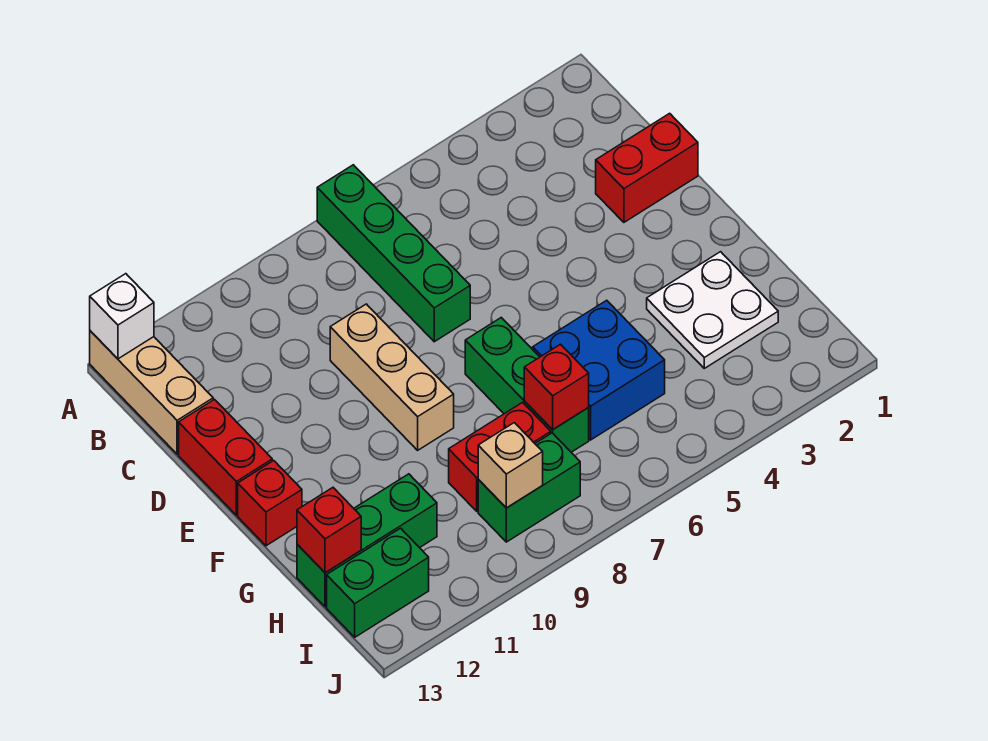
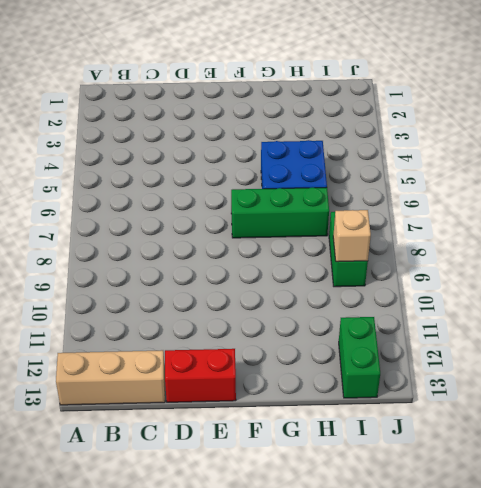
none -> green brick A7:D7 level 1
none -> red brick D1:D2 level 1
none -> tan brick D9:F9 level 1

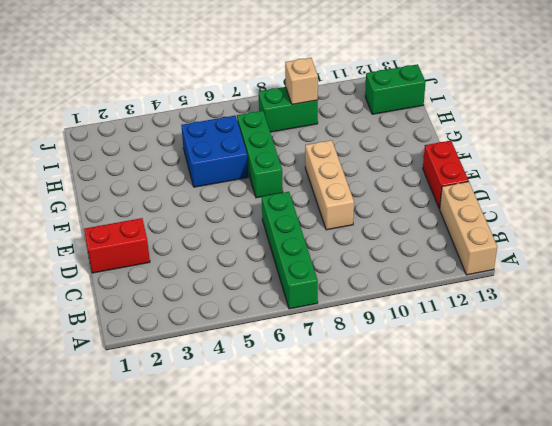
none -> red brick F13 level 1
none -> white plate G2:H3 level 1
none -> red brick H8:H9 level 1

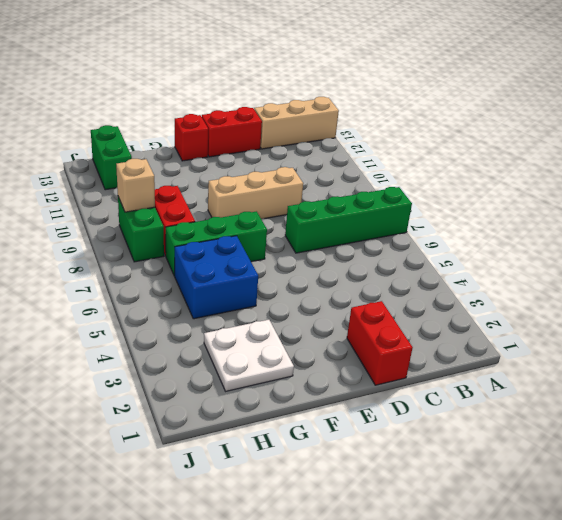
none -> green brick H11:H13 level 1
none -> white brick A13 level 2
none -> red brick H7 level 2

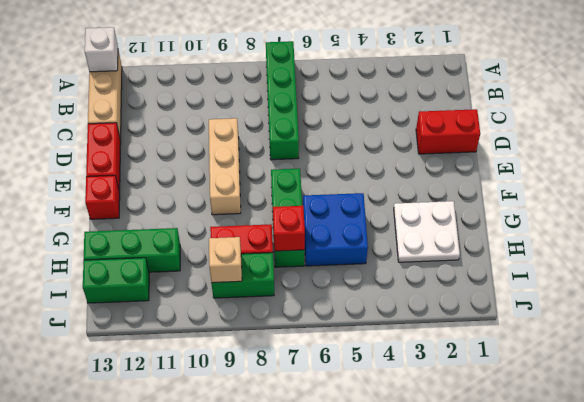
none -> red brick H13 level 2

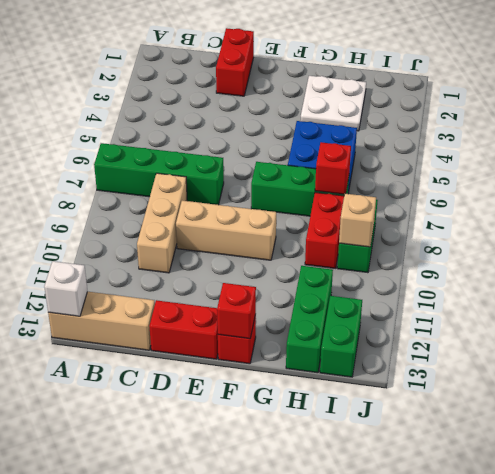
tan brick C8:C10 level 1 -> none
red brick F13 level 2 -> red brick H13 level 2

